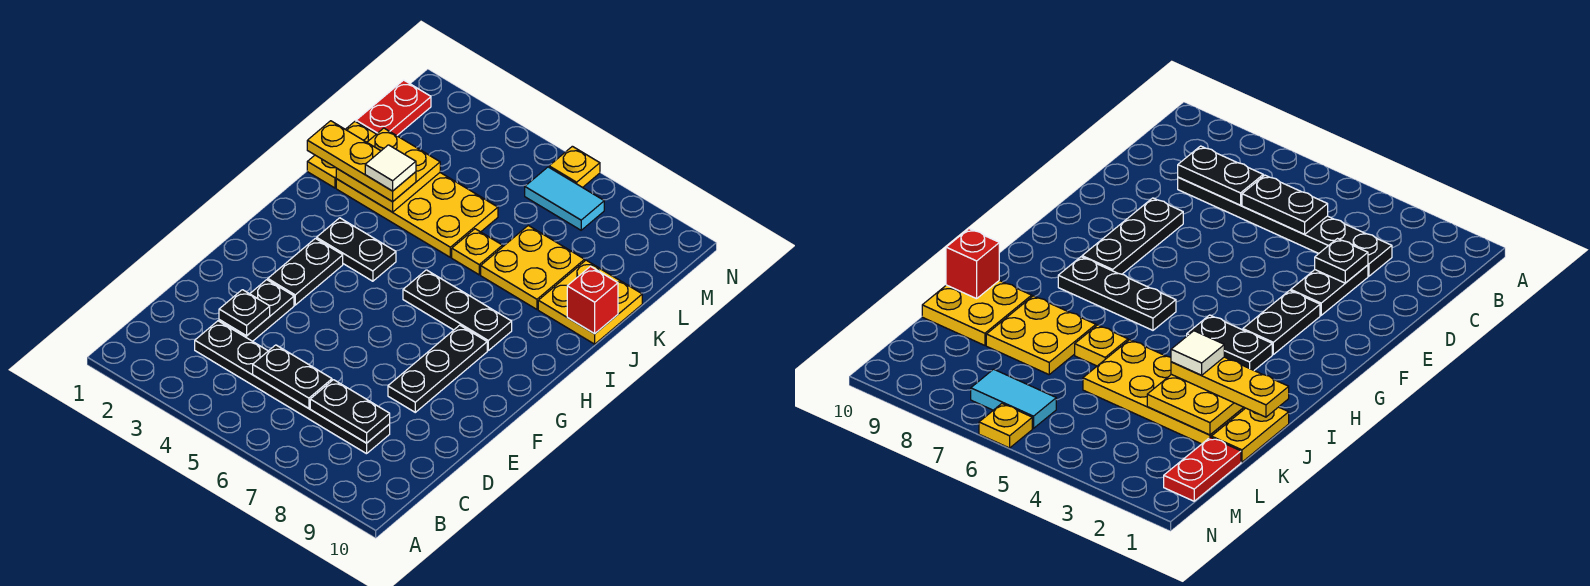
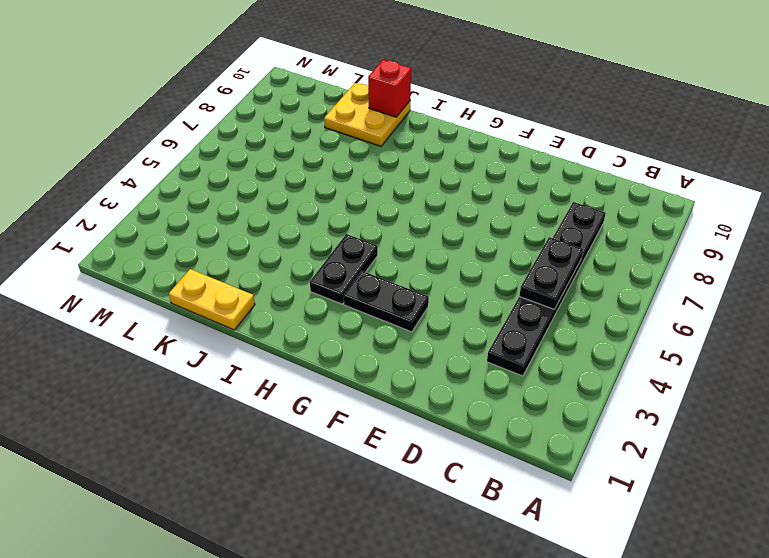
none -> black plate D3:E3 level 1
none -> black plate E8:G8 level 1
none -> black plate H6:H8 level 1

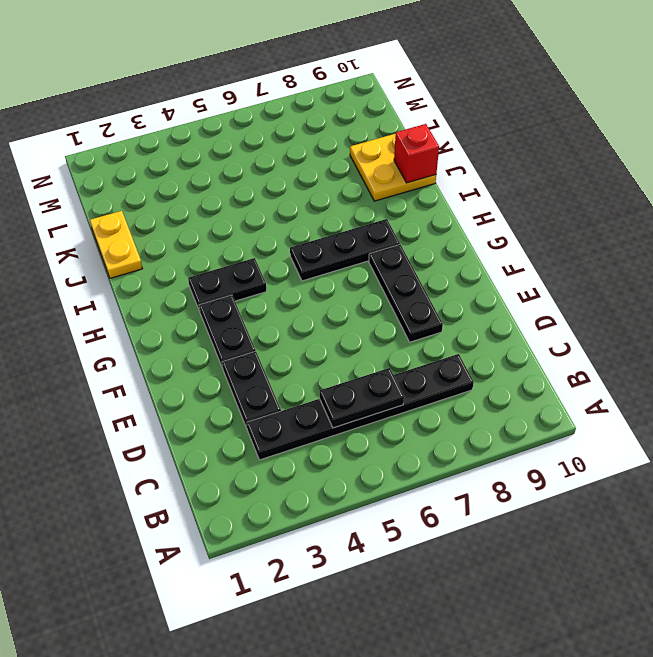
none -> yellow plate J2:K5 level 1
none -> yellow plate J6 level 1
none -> yellow plate J7:K8 level 1

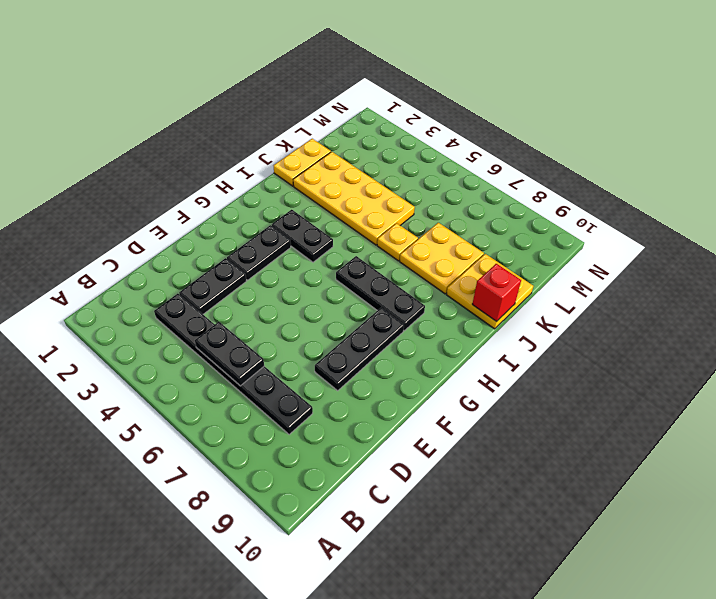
none -> red plate L1:M1 level 1
none -> cyan tile M6:M7 level 1
none -> yellow plate N6 level 1

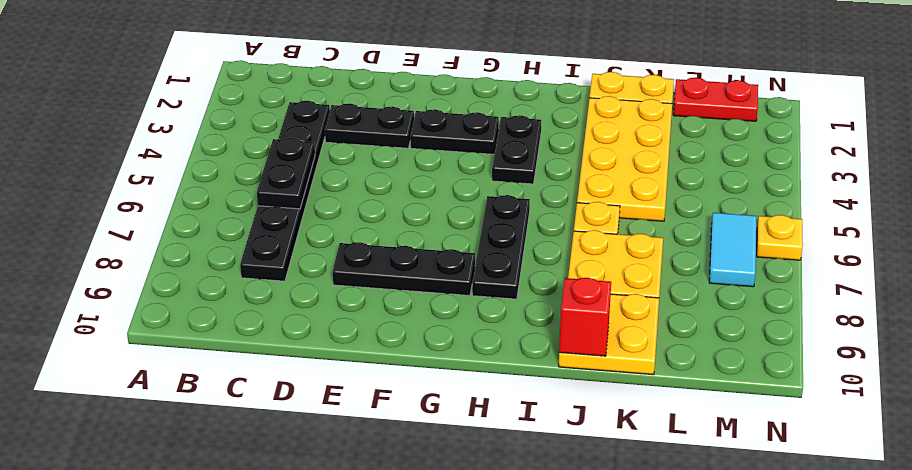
none -> black plate C7:C8 level 2
none -> black plate D3 level 2
none -> yellow plate J2:K3 level 2

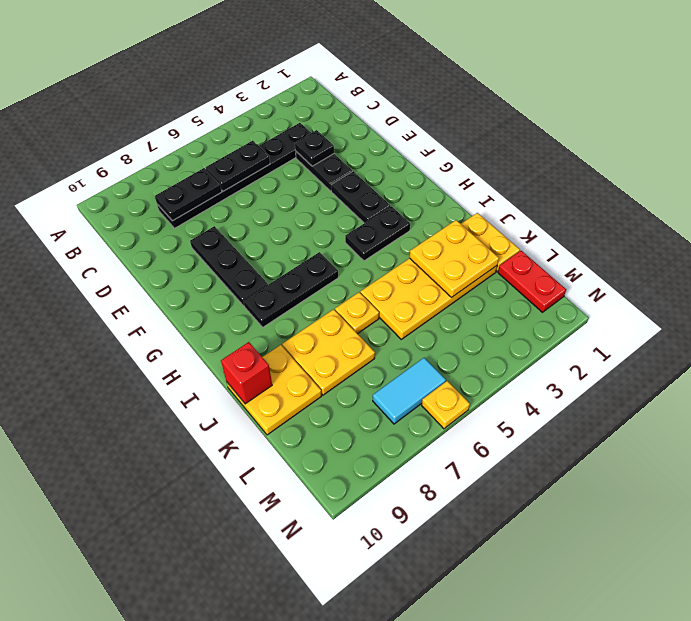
none -> yellow plate J1:J3 level 3
none -> white tile J3 level 4

